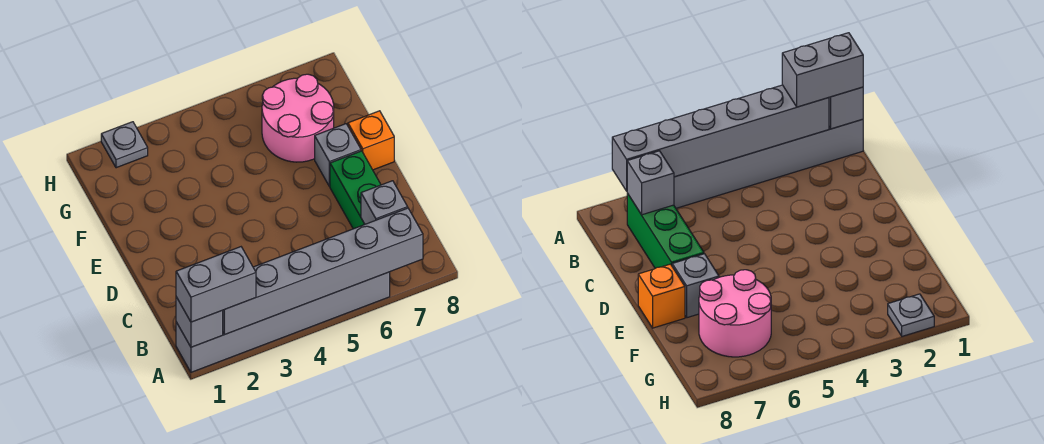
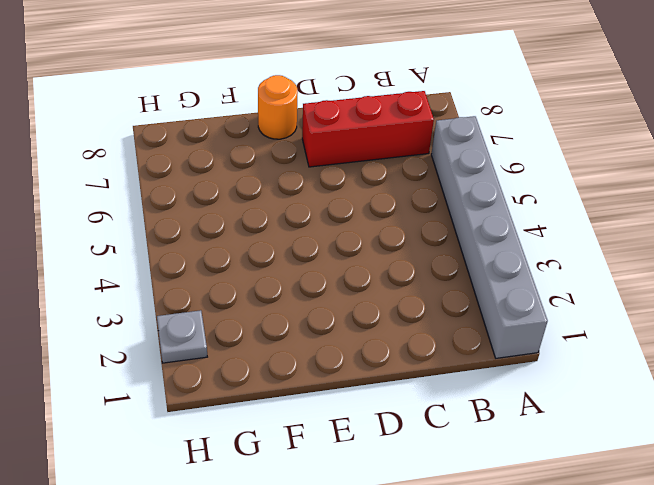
red brick B7:D7 level 1 -> green brick B7:D7 level 1
orange round brick E8 level 1 -> orange brick E8 level 1
none -> grey brick E7 level 1
none -> pink round brick F6:G7 level 1

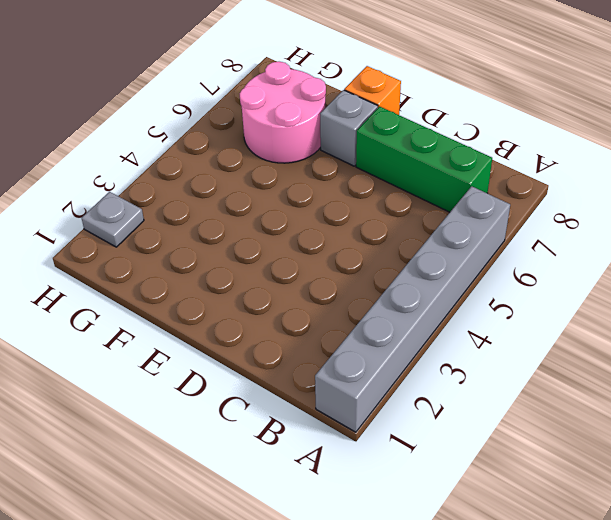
none -> grey brick A1 level 2
none -> grey brick A2:A7 level 2

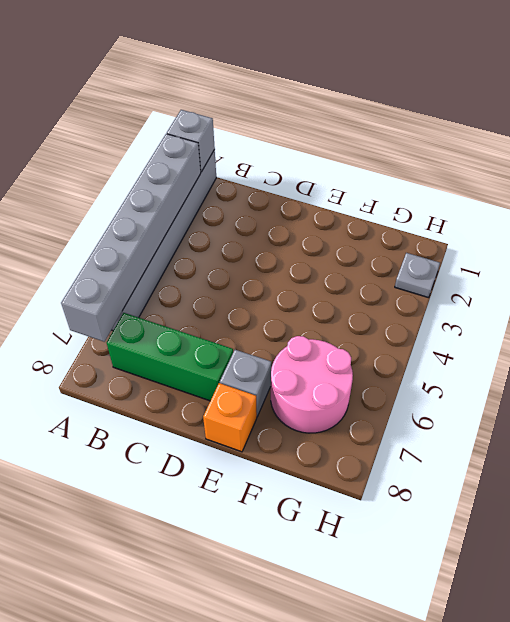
none -> grey brick B7 level 2
none -> grey brick A1:A2 level 3

